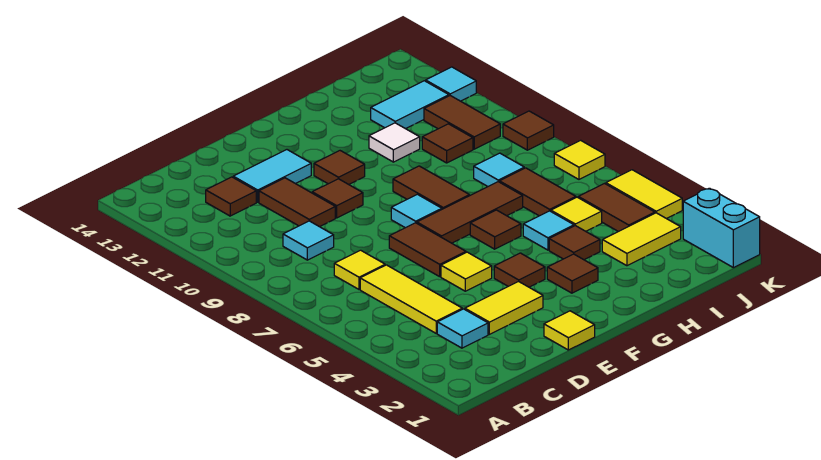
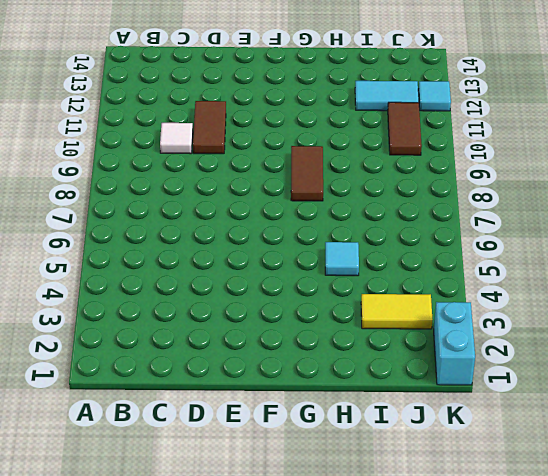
white tile C10 level 1 -> white tile H11 level 1
none -> cyan tile C3 level 1
none -> yellow tile C4:C6 level 1
none -> yellow tile C7 level 1
none -> cyan tile C9 level 1

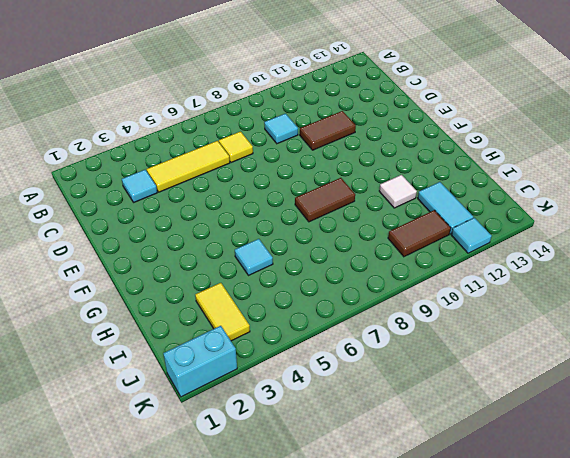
none -> brown tile C12 level 1
none -> yellow tile D3:E3 level 1
none -> cyan tile D12:E12 level 1
none -> yellow tile E1 level 1

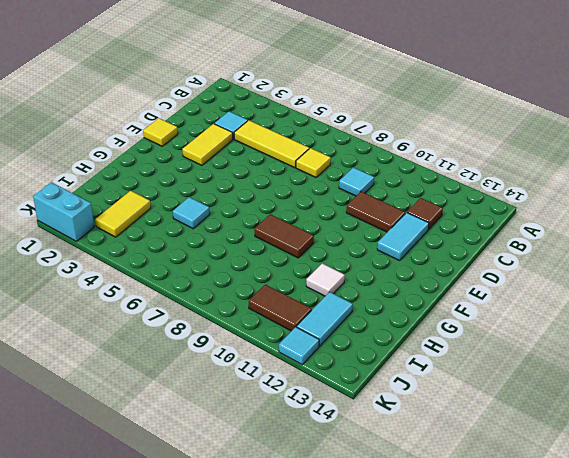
none -> yellow tile E5 level 1
none -> brown tile E6:E7 level 1
none -> brown tile E10 level 1
none -> brown tile F4 level 1

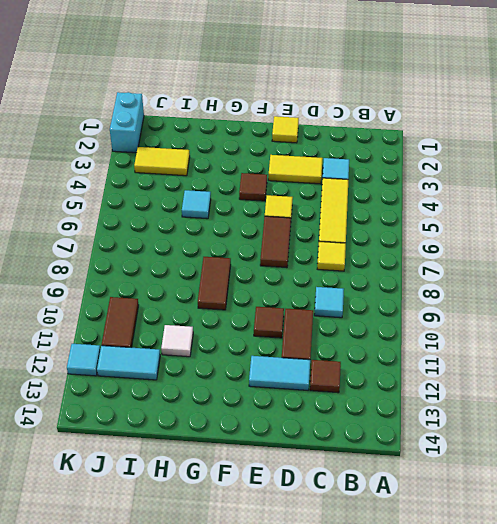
none -> brown tile F7:H7 level 1
none -> cyan tile F8 level 1
none -> brown tile F11 level 1
none -> brown tile G3 level 1

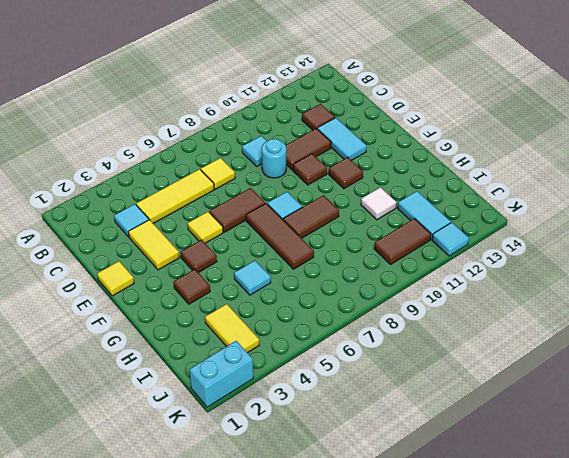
cyan round brick D9 level 1 -> none
none -> brown tile G6 level 1
none -> brown tile H4 level 1
none -> yellow tile I5 level 1
none -> brown tile I6:I7 level 1

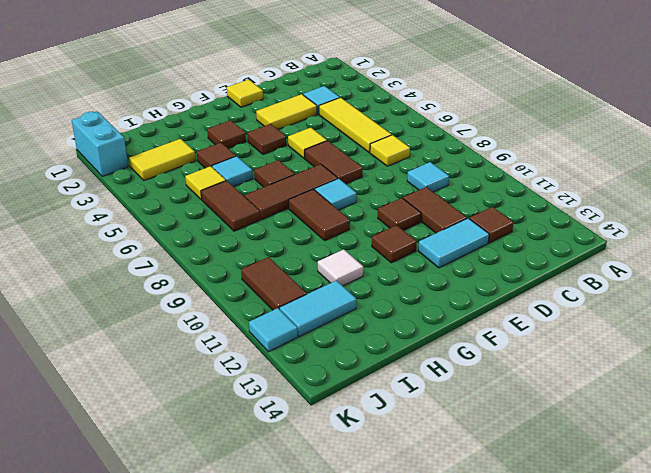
none -> cyan tile I8 level 1
none -> brown tile I10 level 1
none -> brown tile J4:J5 level 1
none -> yellow tile K4:K5 level 1

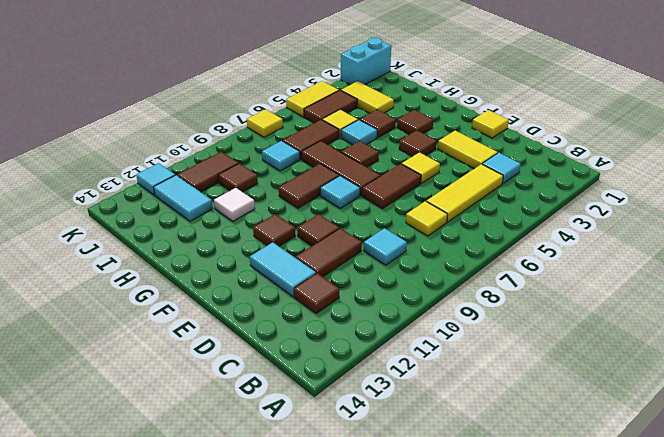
none -> brown tile K9 level 1

